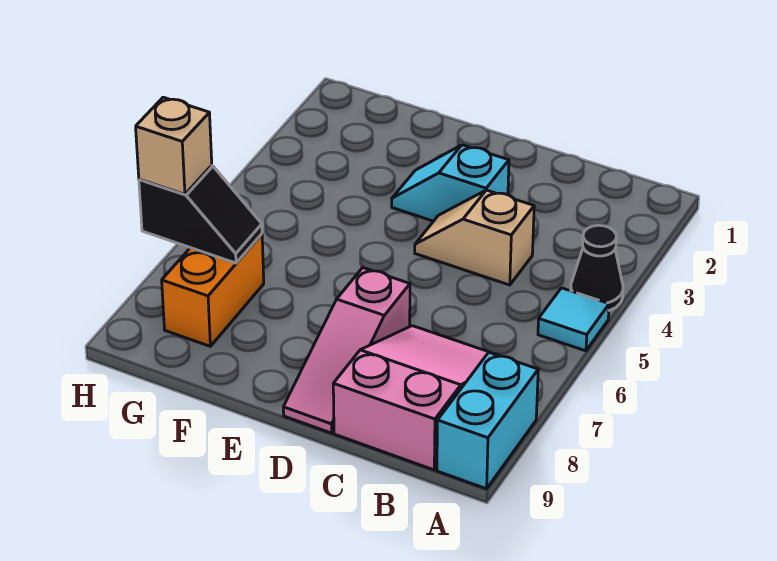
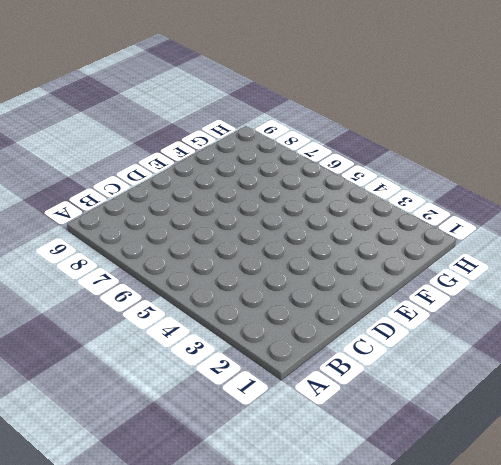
none -> black cone A4 level 1
none -> cyan tile A5 level 1

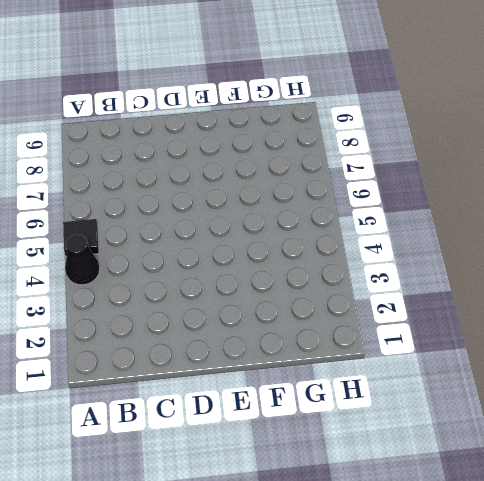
black tile A5 level 1 -> cyan tile A5 level 1
none -> cyan brick A8:A9 level 1
none -> pink slope B7:C9 level 1 top 9

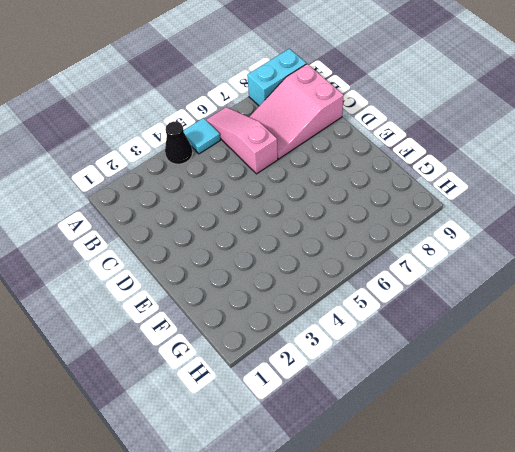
pink slope A6:C6 level 1 top C -> pink slope D7:D9 level 1 top 7
none -> tan slope C4:D4 level 1 top C
none -> cyan slope D3:E3 level 1 top D

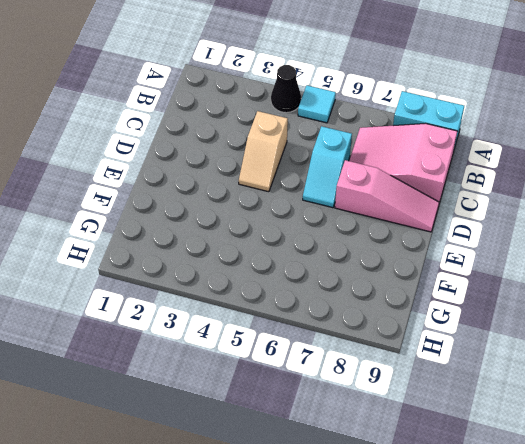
cyan slope C6:D6 level 1 top C -> cyan slope D3:E3 level 1 top D
none -> orange brick G7:G8 level 1
none -> black slope G7:H7 level 2 top H

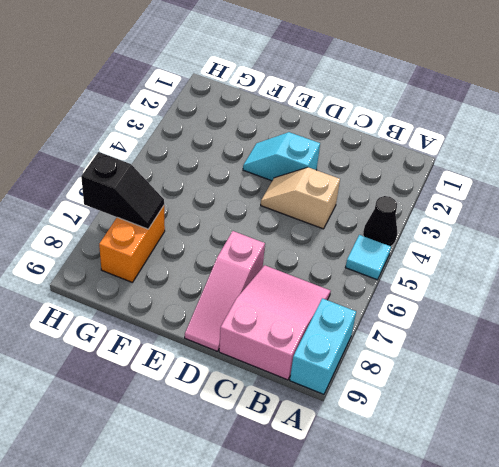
none -> tan brick H7 level 3

